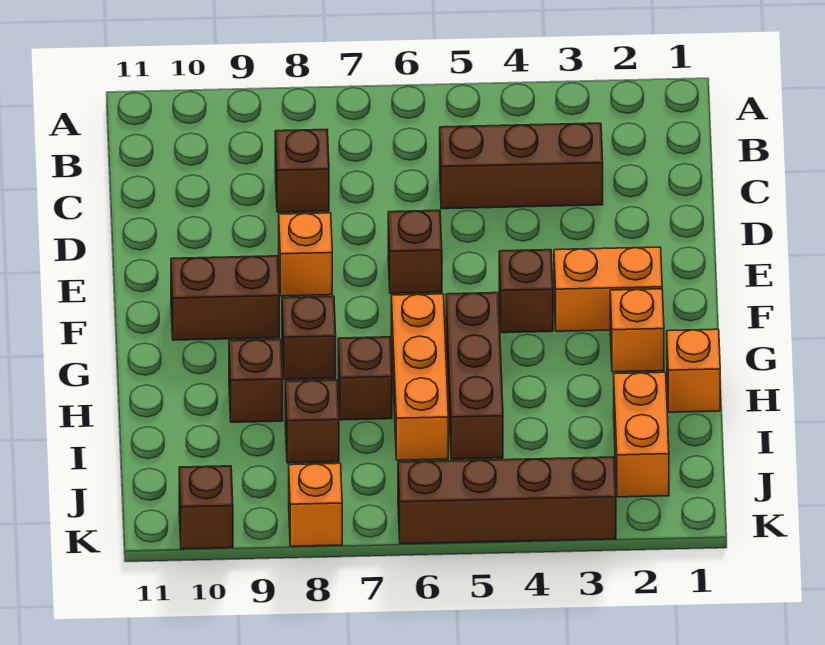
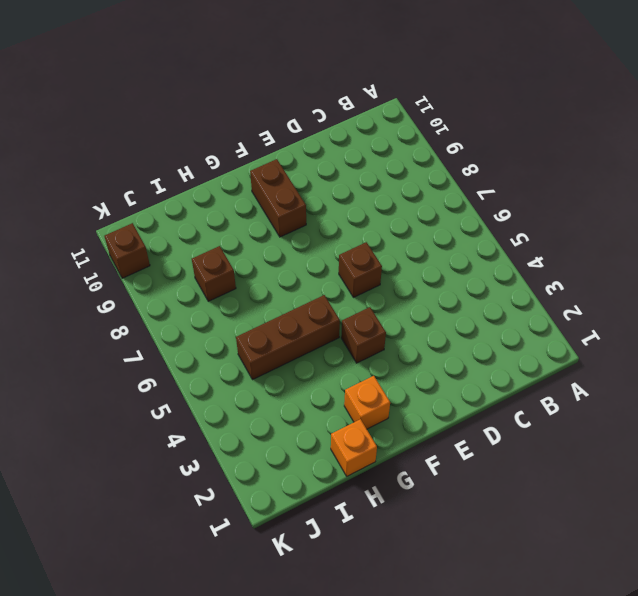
none -> brown brick C3:C5 level 1
none -> brown brick C8 level 1
none -> orange brick E8 level 1

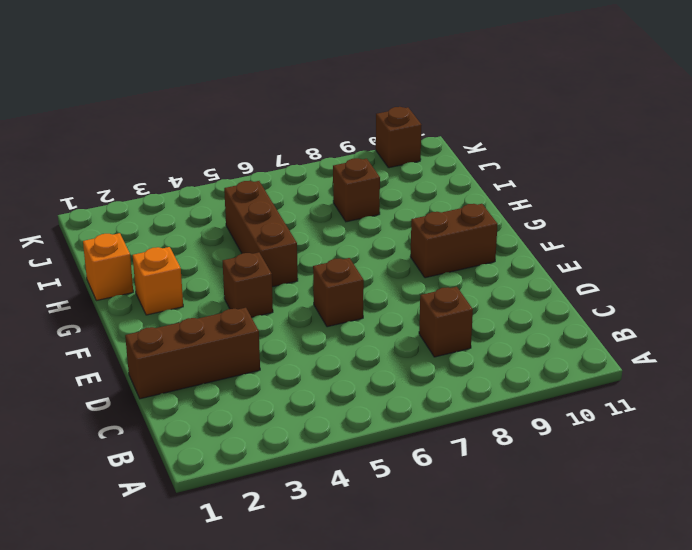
brown brick D1:D3 level 1 -> brown brick C3:C5 level 1
none -> orange brick E8 level 1
none -> orange brick F2:F3 level 1
none -> orange brick G6:I6 level 1

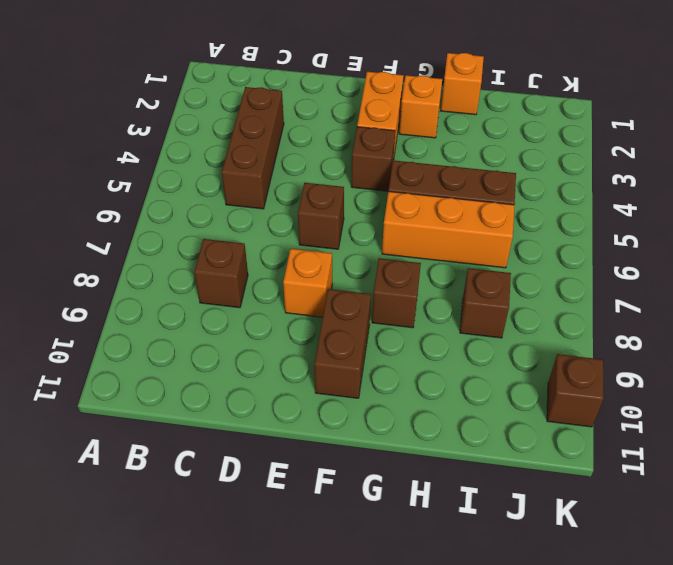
none -> brown brick H7 level 1
none -> brown brick H9 level 1
none -> orange brick I2:J2 level 1

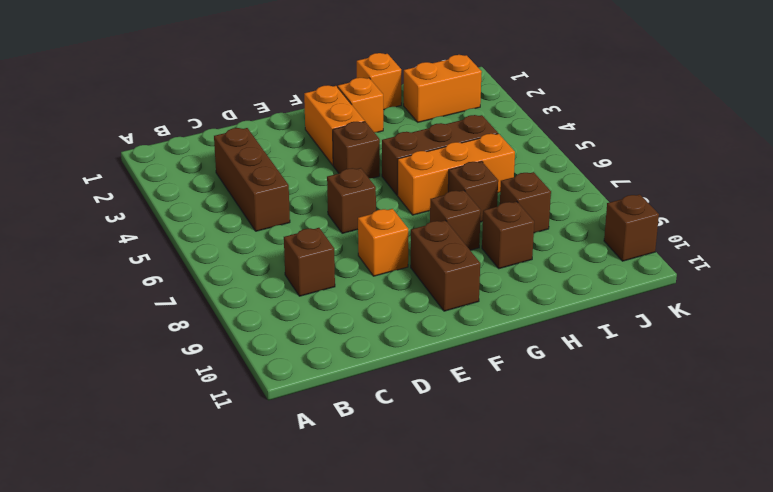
none -> brown brick K3:K6 level 1
none -> orange brick K8 level 1

